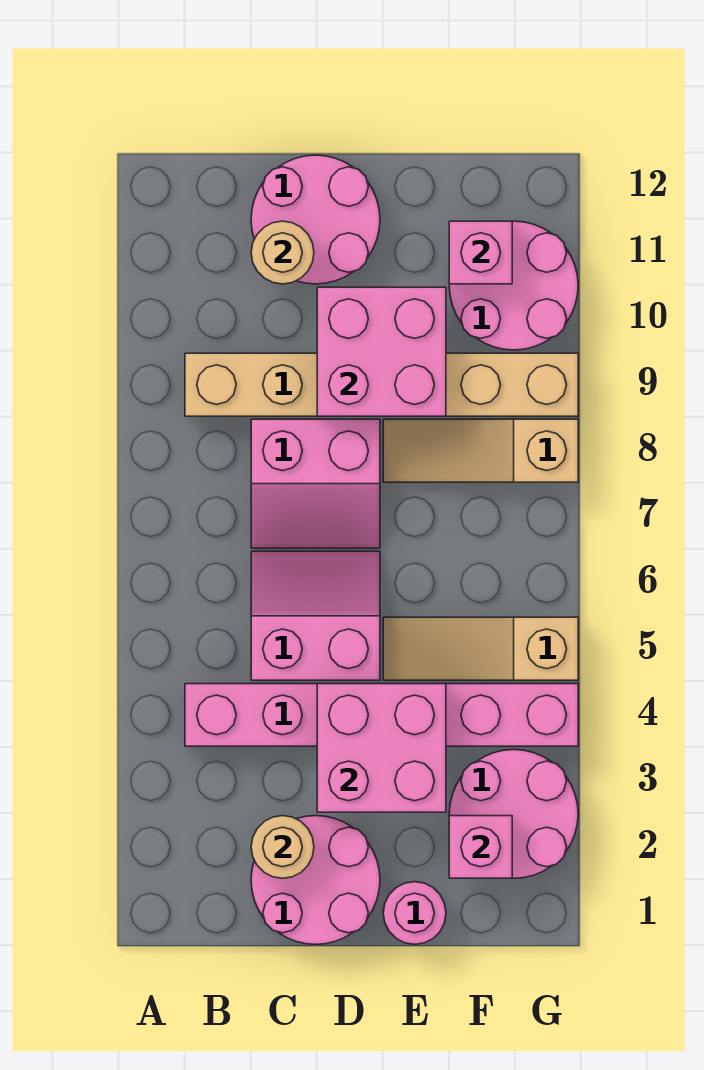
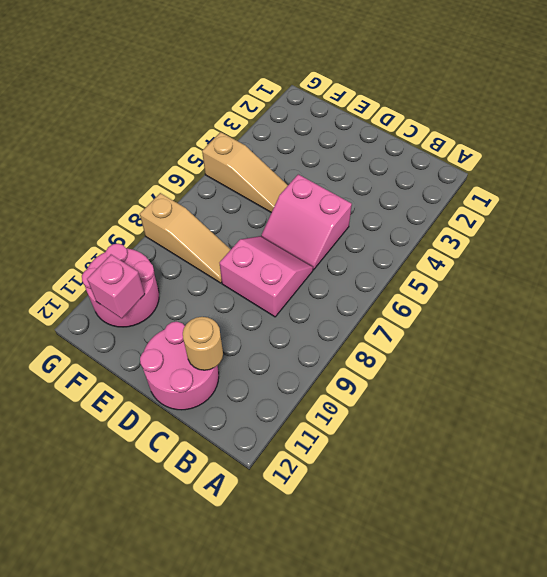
none -> pink brick B4:G4 level 1
none -> tan brick B9:G9 level 1
none -> pink round brick C1:D2 level 1

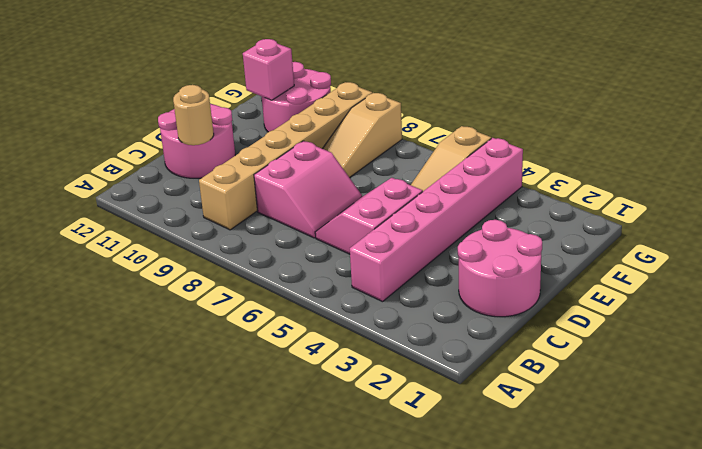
none -> pink round brick E1 level 1
none -> pink round brick F2:G3 level 1
none -> tan round brick C2 level 2

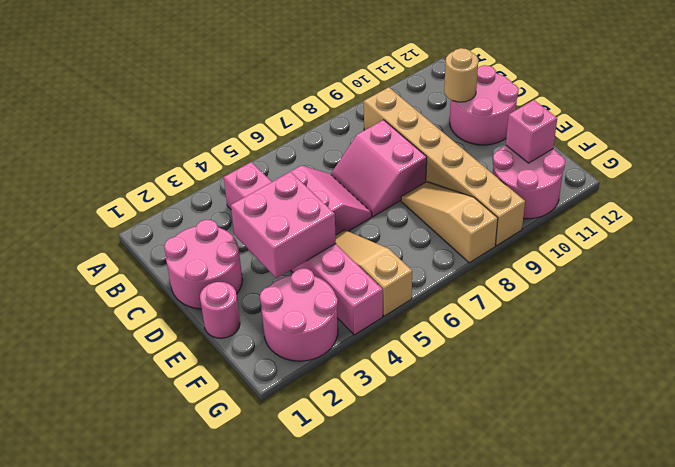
none -> tan round brick C2 level 2
none -> pink brick D9:E10 level 2
none -> pink brick F2 level 2

